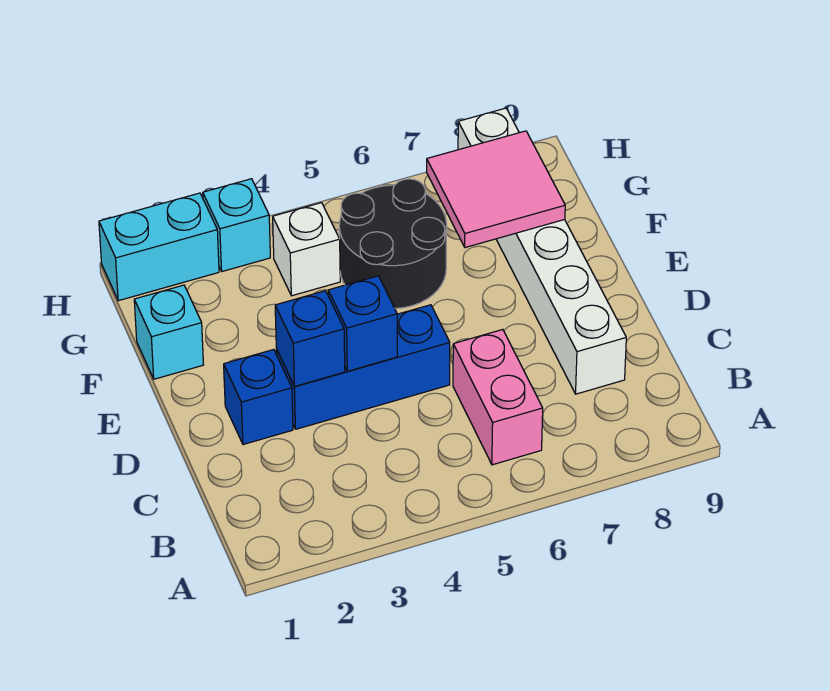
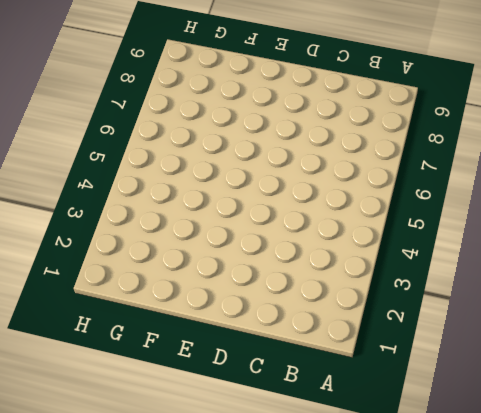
none -> pink brick B6:C6 level 1
none -> white brick C8:H8 level 1
none -> blue brick D2 level 1

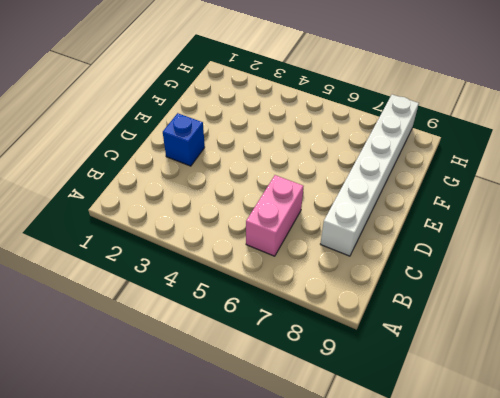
none -> blue brick D3:D5 level 1
none -> cyan brick F1 level 1
none -> black round brick F5:G6 level 1

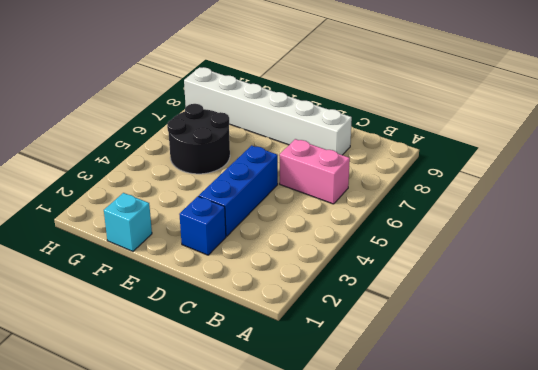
none -> white brick G4 level 1
none -> cyan brick H1:H2 level 1
none -> cyan brick H3 level 1

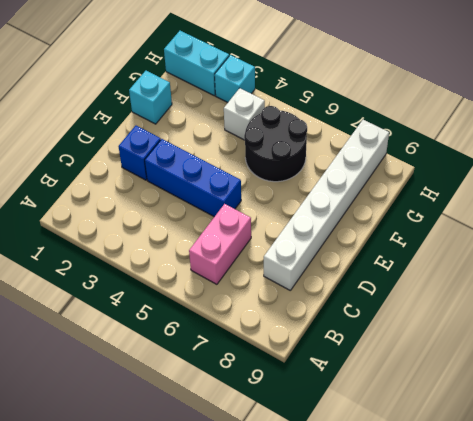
none -> blue brick D3 level 2
none -> blue brick D4 level 2
none -> pink tile F7:G8 level 2

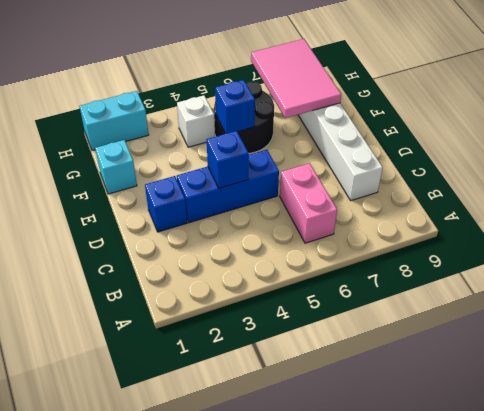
blue brick F5 level 2 -> blue brick D3 level 2
pink tile F7:H8 level 2 -> pink tile F7:G8 level 2
none -> cyan brick H3 level 1

